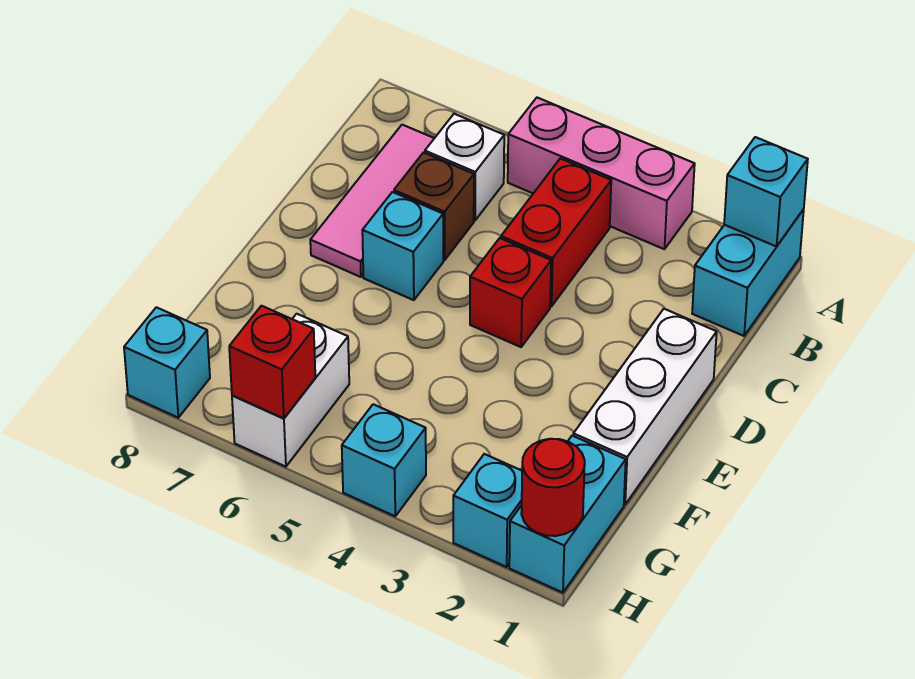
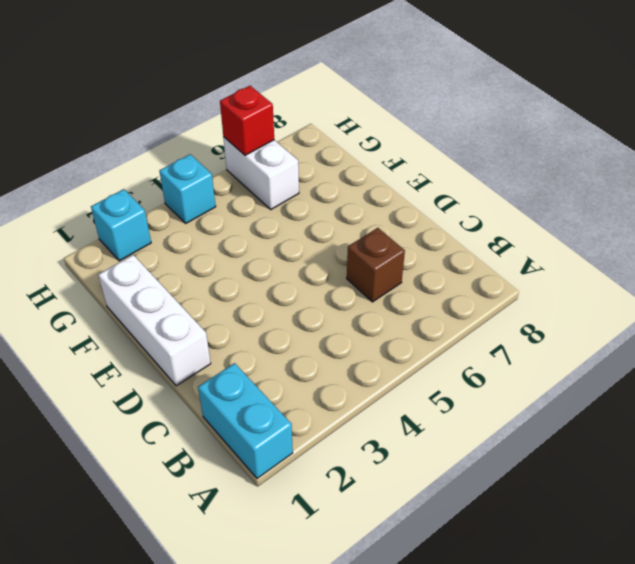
none -> pink brick A3:A5 level 1
none -> red brick B4:C4 level 1
none -> white brick B6 level 1

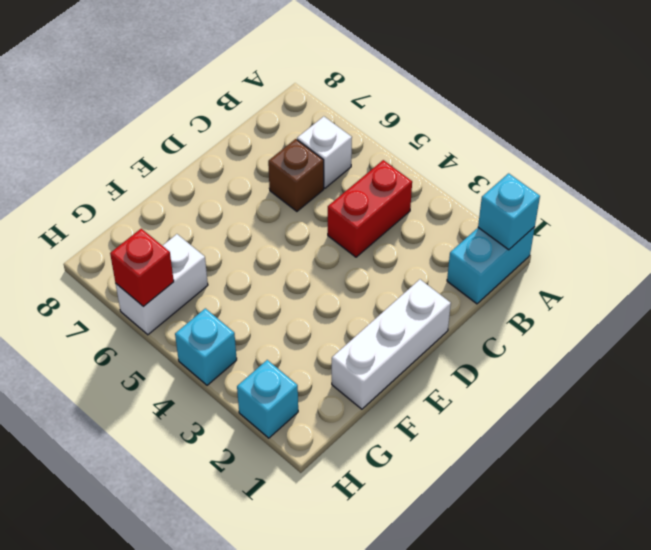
none -> pink brick A3:A5 level 1
none -> pink tile B7:D7 level 1
none -> red brick D4 level 1

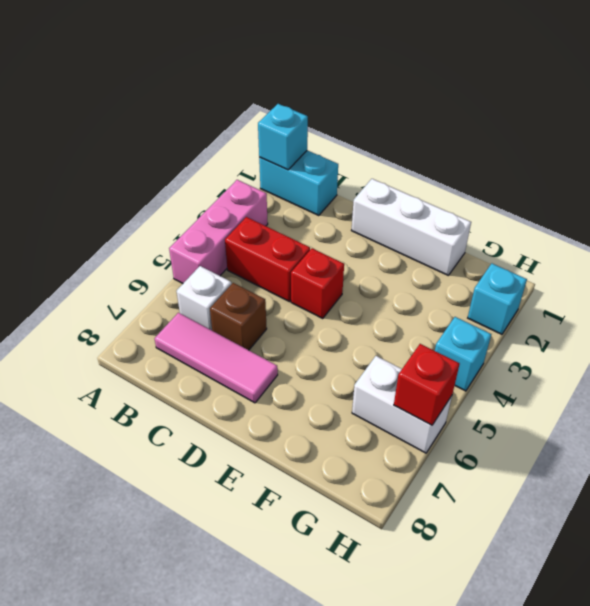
none -> cyan brick D6 level 1
none -> cyan brick G1:H1 level 1
none -> cyan brick H8 level 1

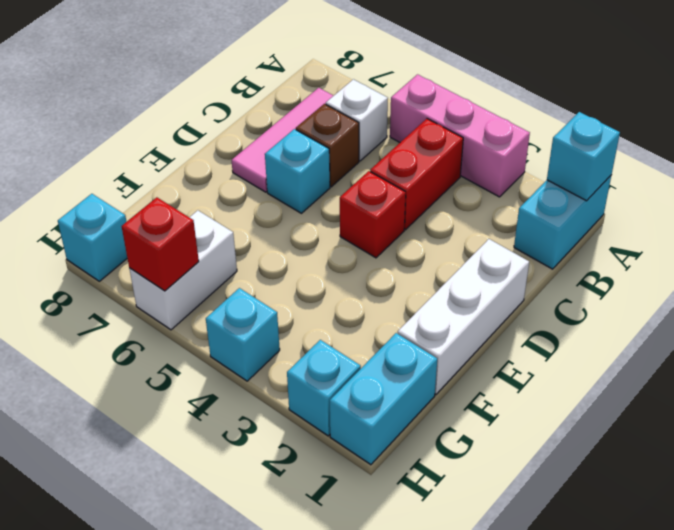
none -> red round brick H1 level 2

